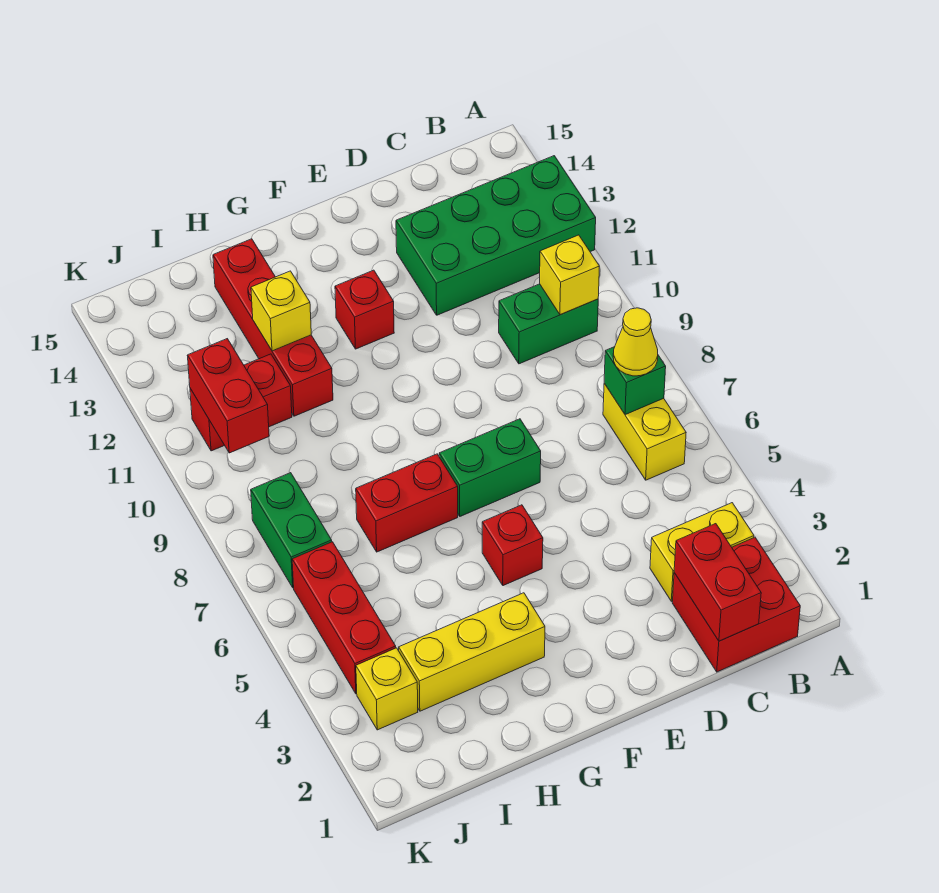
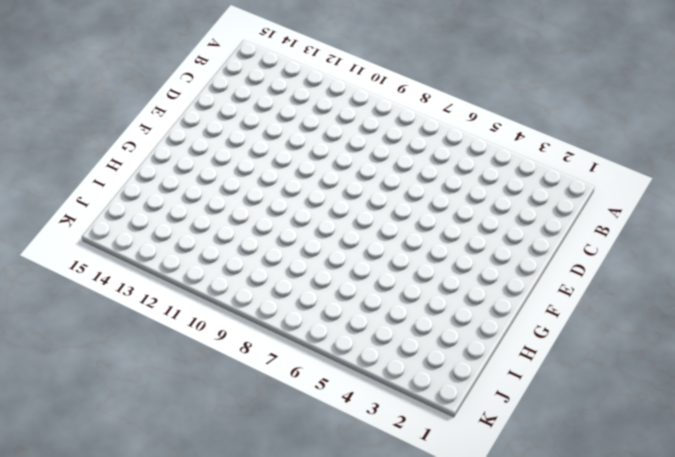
none -> green brick A12:D13 level 1
none -> red brick B1:C2 level 1
none -> yellow brick B3:C3 level 1

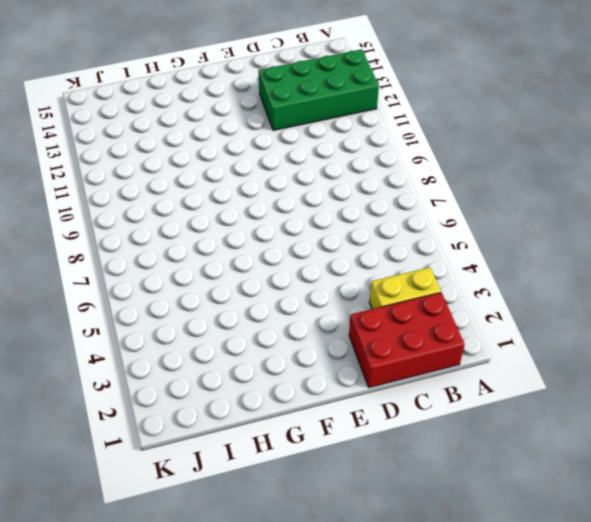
red brick B1:D2 level 1 -> red brick B1:C2 level 1
none -> yellow brick B6:B7 level 1
none -> green brick B10:C10 level 1
none -> green brick E7:F7 level 1

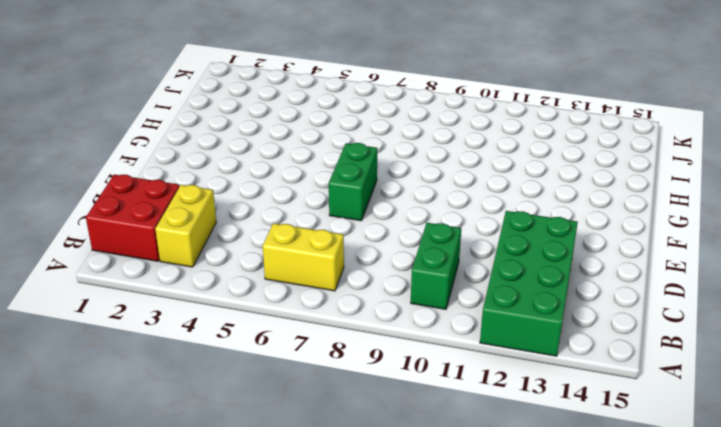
none -> red brick F5 level 1
none -> red brick F12 level 1
none -> yellow brick G3:I3 level 1

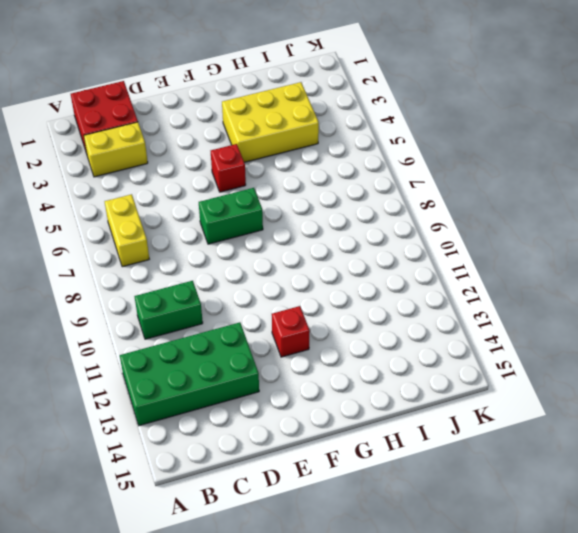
yellow brick G3:I4 level 1 -> yellow brick G3:I3 level 1
none -> red brick G7:H7 level 1
none -> red brick H11:H14 level 1
none -> red brick I11:J11 level 1

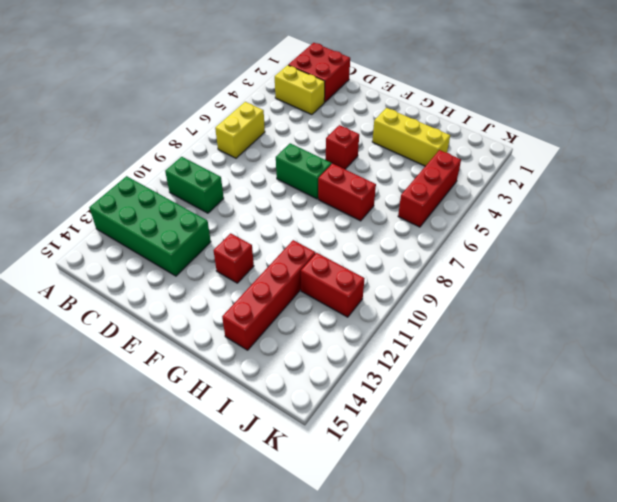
none -> yellow brick J3 level 1
none -> green brick J7:J8 level 1
none -> green brick B7 level 2

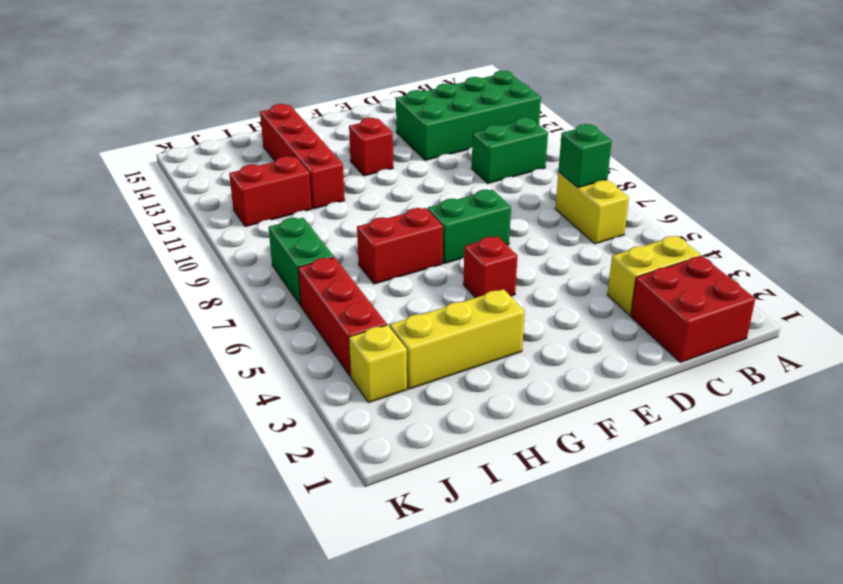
none -> yellow brick B10 level 2
none -> red brick C1:C2 level 2
none -> yellow brick H12 level 2

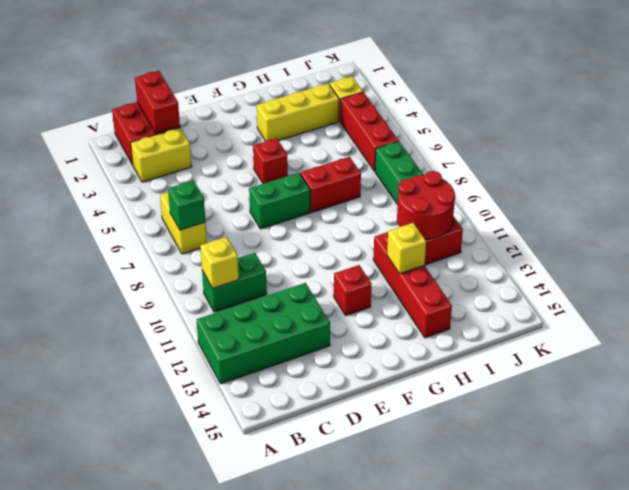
red round brick I10:J11 level 2 -> red brick J10:J11 level 2
none -> yellow cone B7 level 3

